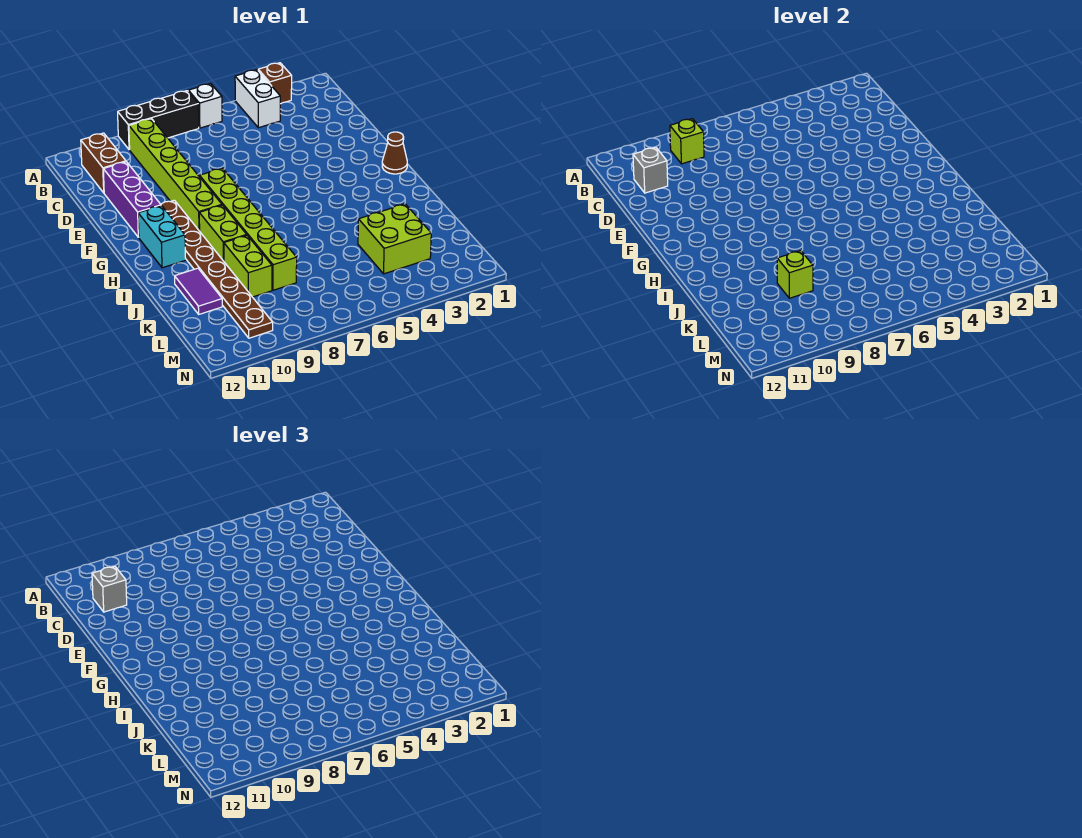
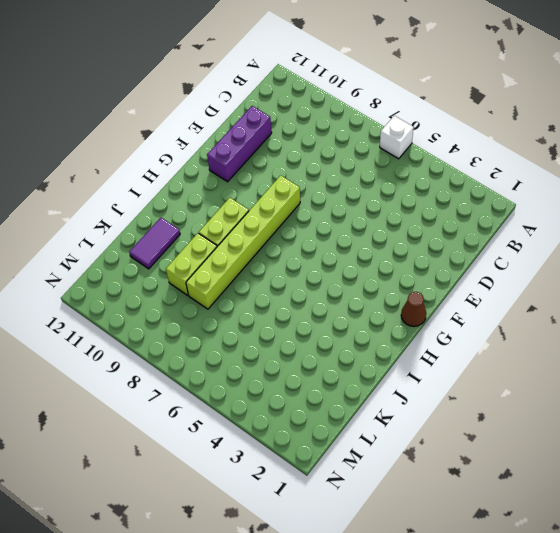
none -> brown brick A3 level 1
none -> white brick A4:B4 level 1
none -> black brick A7:A9 level 1

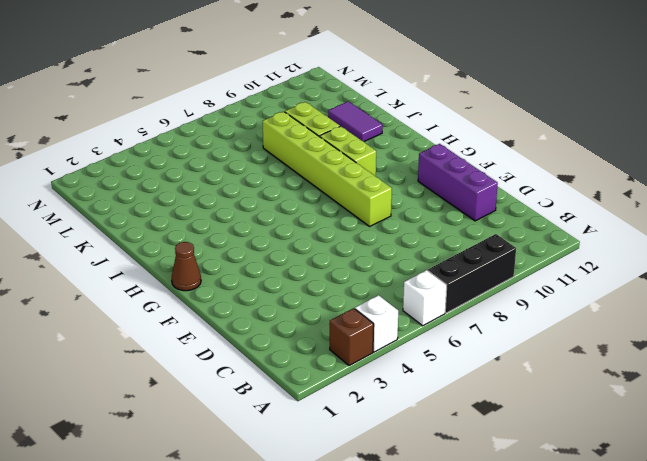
white brick A4 level 1 -> white brick A4:B4 level 1
none -> lime brick B9:G9 level 1
none -> brown brick B11:C11 level 1
none -> brown plate F10:M10 level 1

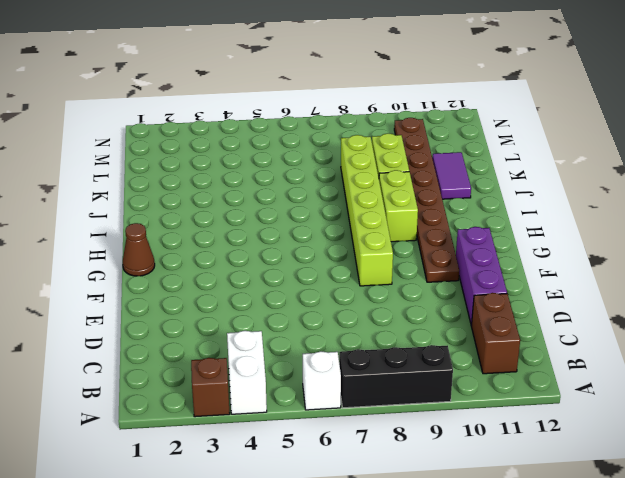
none -> lime brick B9:G9 level 1
none -> cyan brick G11:H11 level 1
none -> lime brick K3:L4 level 1

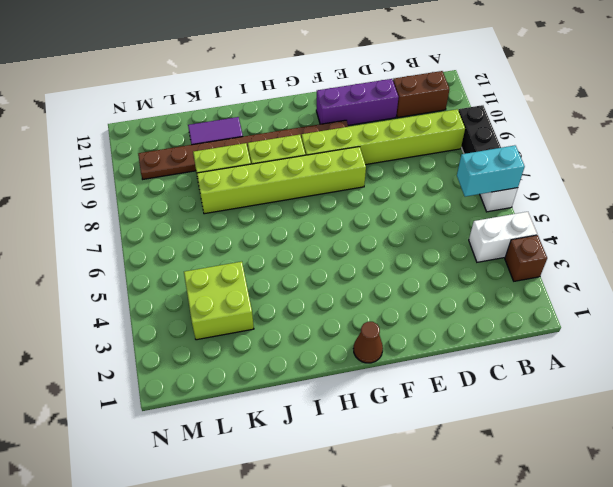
cyan brick A6:B6 level 2 -> cyan brick G11:H11 level 1
none -> lime brick B9 level 2
none -> grey brick C11 level 2
none -> lime brick K9 level 2

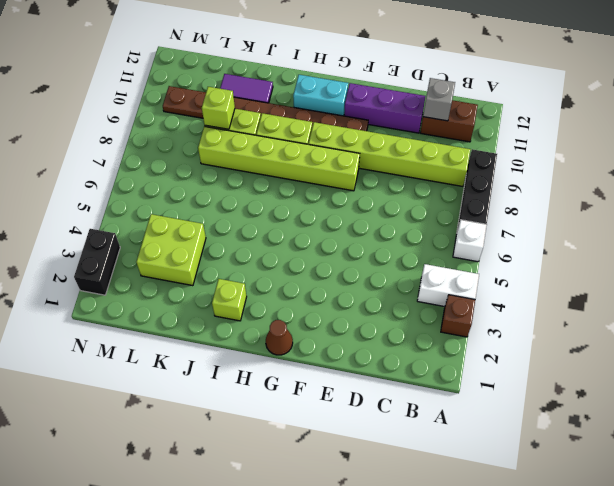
lime brick I2 level 1 -> lime brick B9 level 2
black brick N2:N3 level 1 -> none
none -> grey brick C11 level 3

